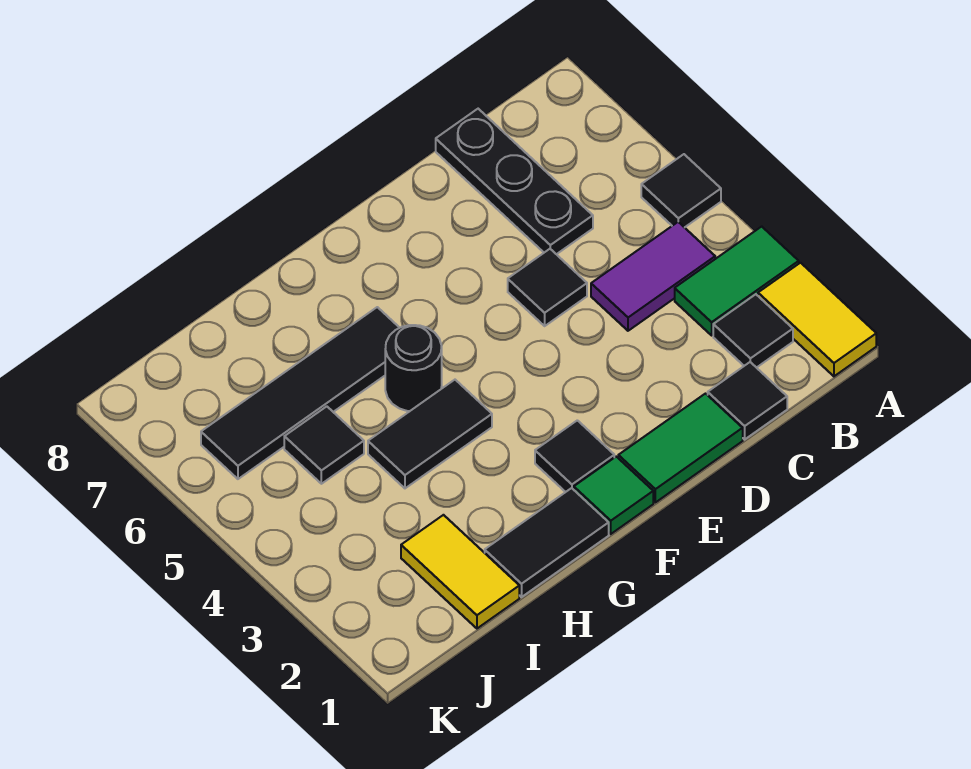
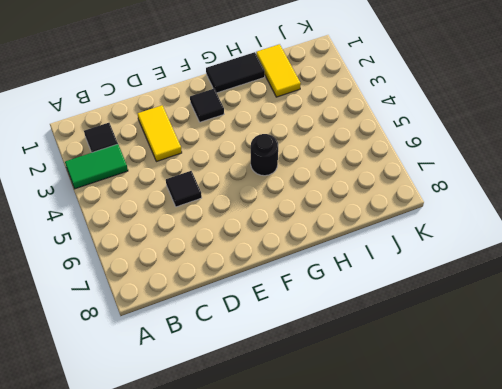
yellow tile D2:D3 level 1 -> yellow tile A1:A2 level 1
none -> black tile A5 level 1
none -> purple tile B4:C4 level 1
none -> black tile C1 level 1

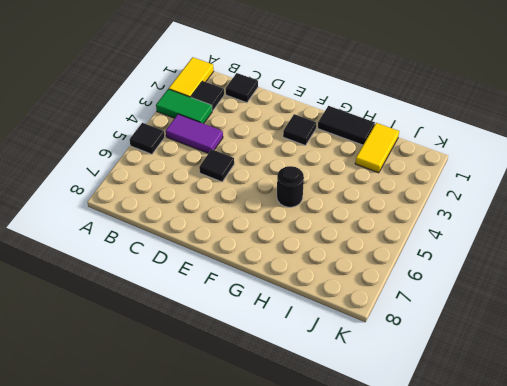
none -> black plate C6:C8 level 1
none -> green tile D1:E1 level 1
none -> green tile F1 level 1

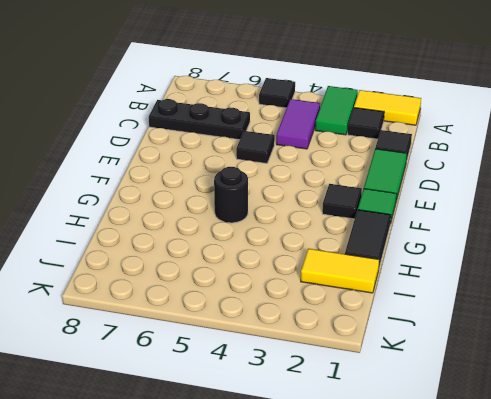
none -> black tile G4:H4 level 1
none -> black tile G6:J6 level 1
none -> black tile I5 level 1

